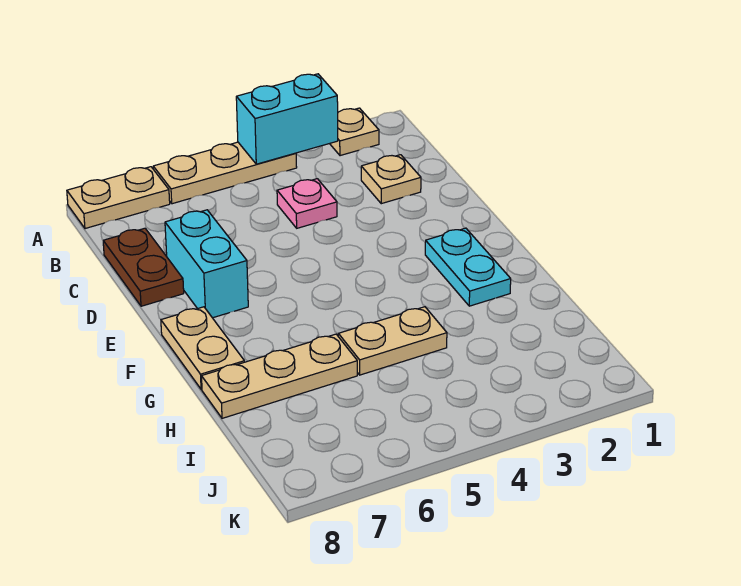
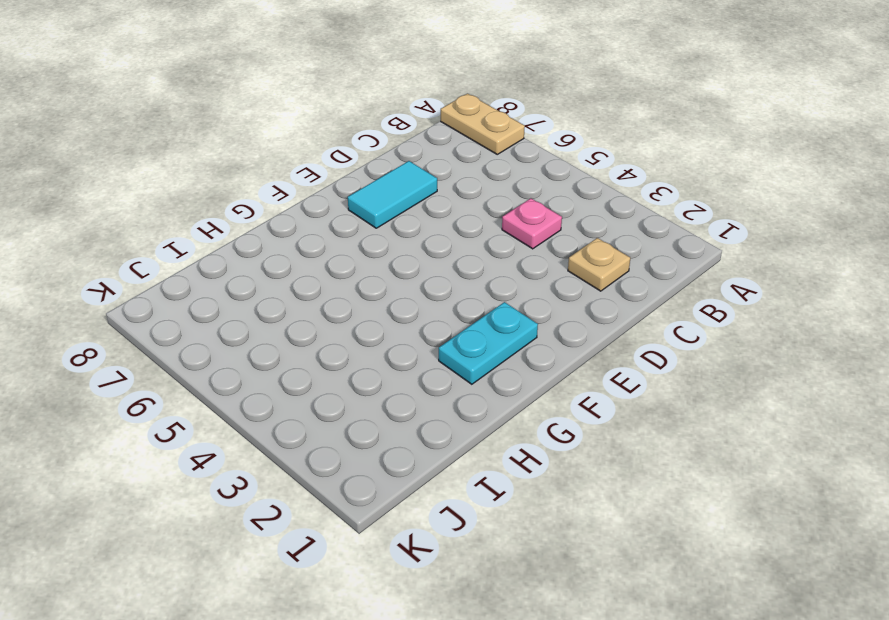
cyan tile D7:E7 level 1 -> cyan brick D7:E7 level 1
none -> tan plate A2 level 1
none -> tan plate A4:A6 level 1
none -> brown plate C8:D8 level 1

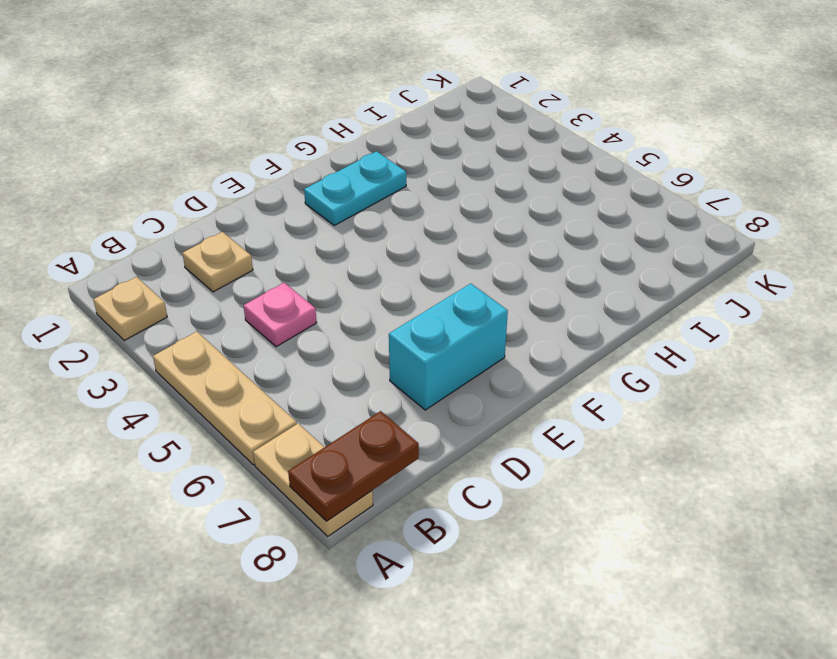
brown plate A8:B8 level 2 -> brown plate C8:D8 level 1
none -> tan plate F8:G8 level 1
none -> tan plate H4:H5 level 1
none -> tan plate H6:H8 level 1

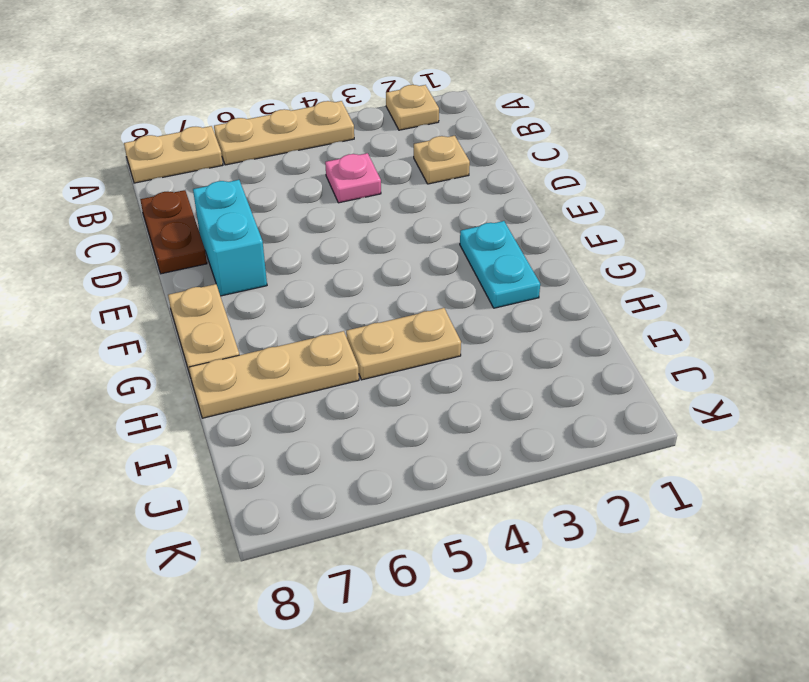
none -> cyan brick A3:A4 level 2

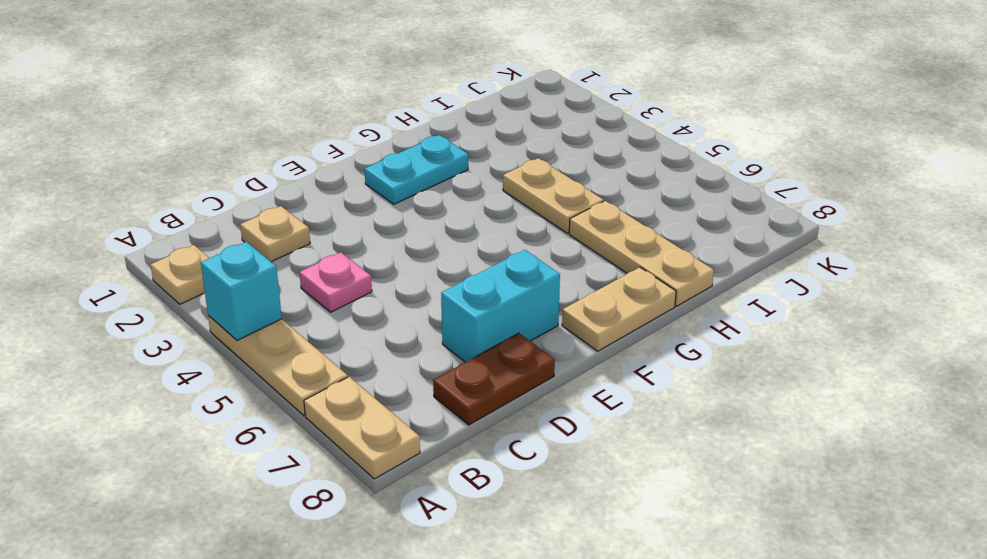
cyan brick A4 level 2 -> cyan brick A3:A4 level 2

